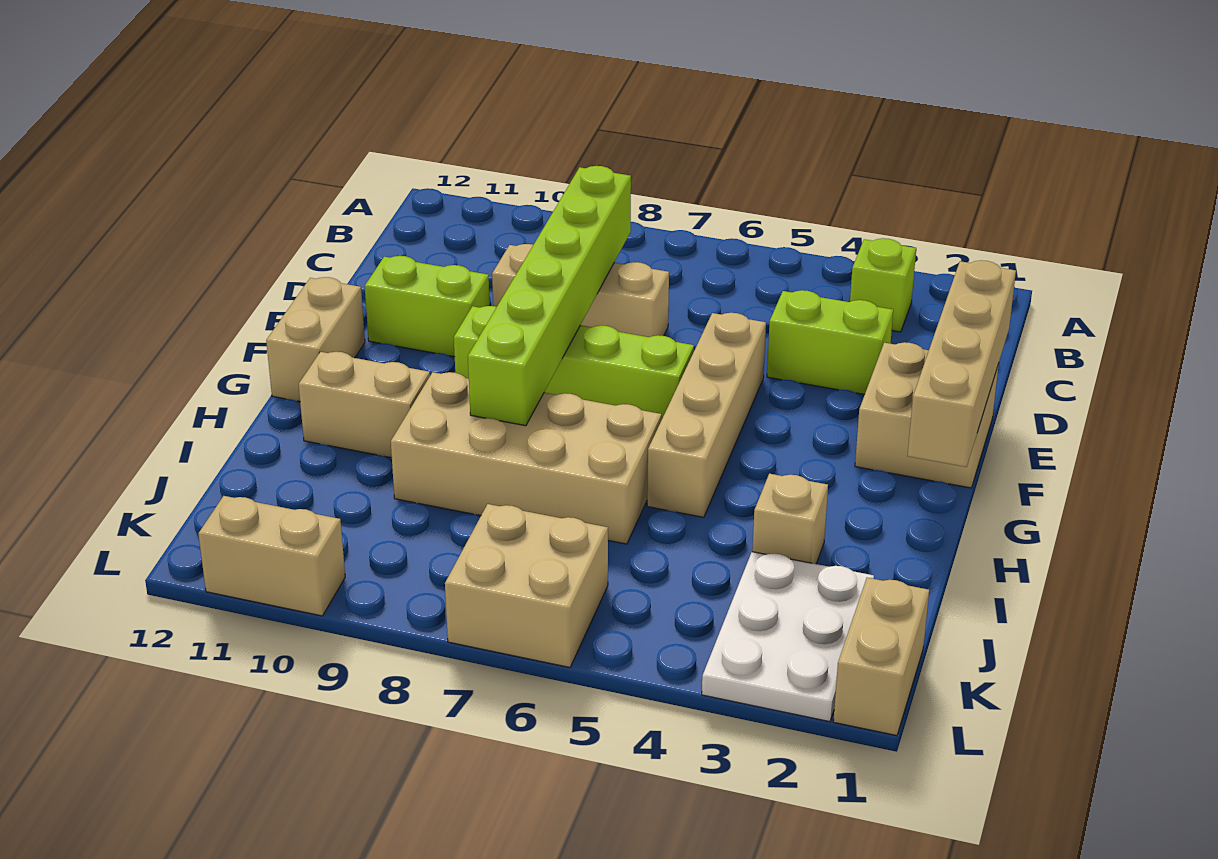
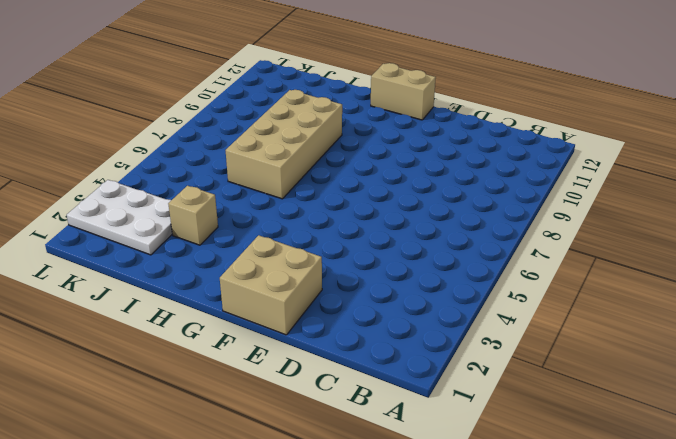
none -> lime brick B3 level 1
none -> lime brick D3:D4 level 1
none -> tan brick D7:D9 level 1

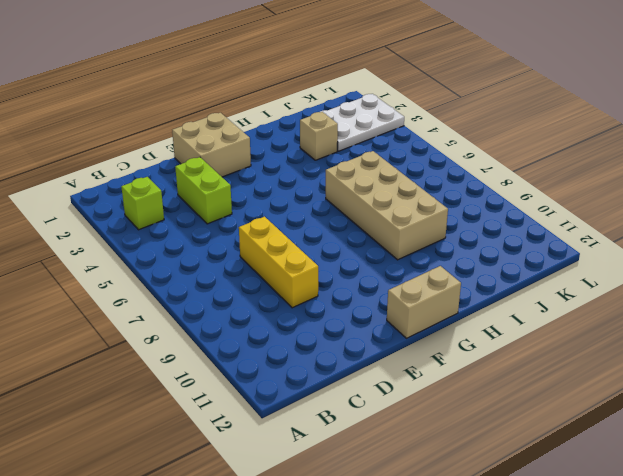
yellow brick D7:D9 level 1 -> tan brick D7:D9 level 1
none -> tan brick E5:H5 level 1
none -> lime brick E10:E11 level 1
none -> lime brick F6:F9 level 1

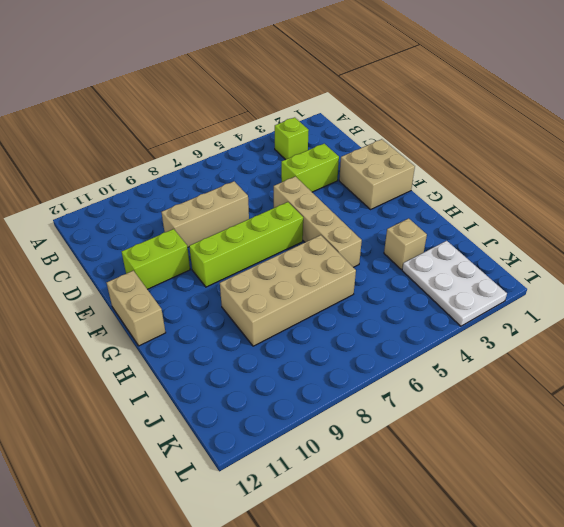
none -> tan brick H10:H11 level 1
none -> tan brick K1:L1 level 1
none -> tan brick K6:L7 level 1

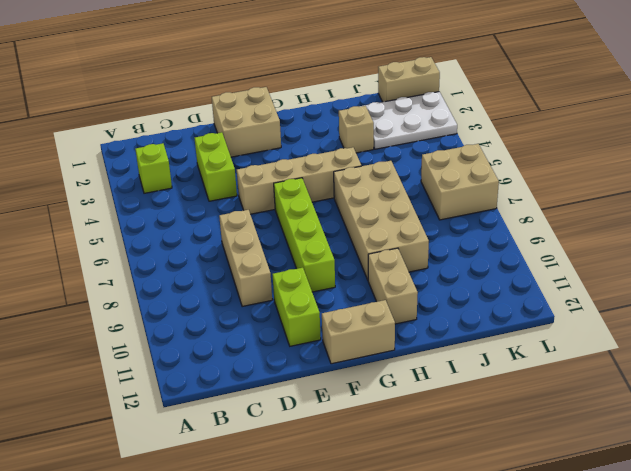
none -> tan brick L10:L11 level 1
none -> lime brick C8:H8 level 2
none -> tan brick D1:G1 level 2

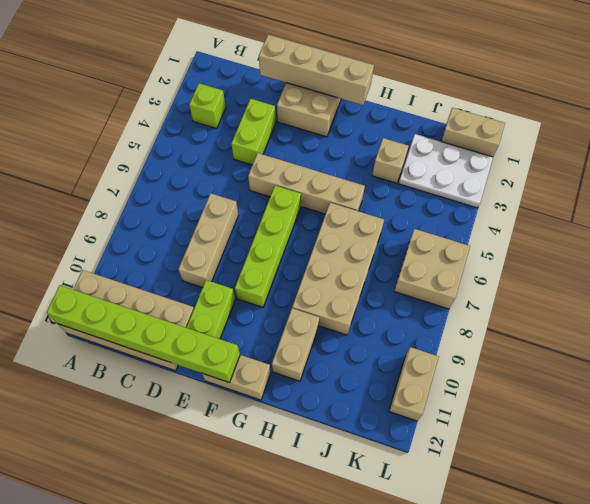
tan brick A11:D12 level 1 -> none
lime brick A12:F12 level 2 -> lime brick C8:H8 level 2

